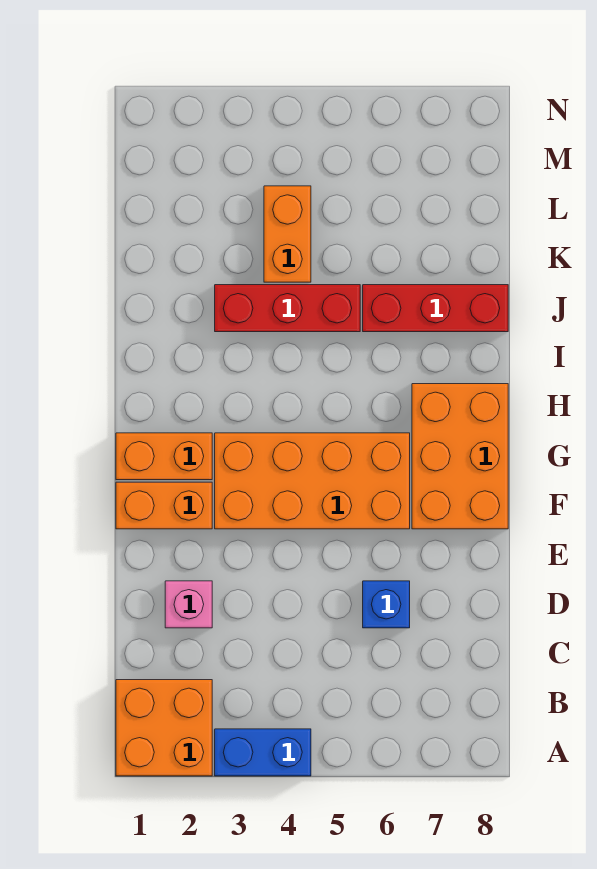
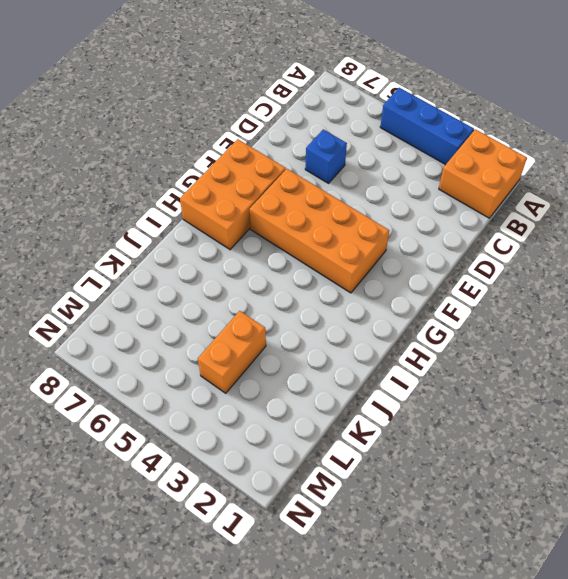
blue brick A3:A5 level 1 -> blue brick A3:A4 level 1
none -> pink brick D2 level 1
none -> orange brick F1:F2 level 1

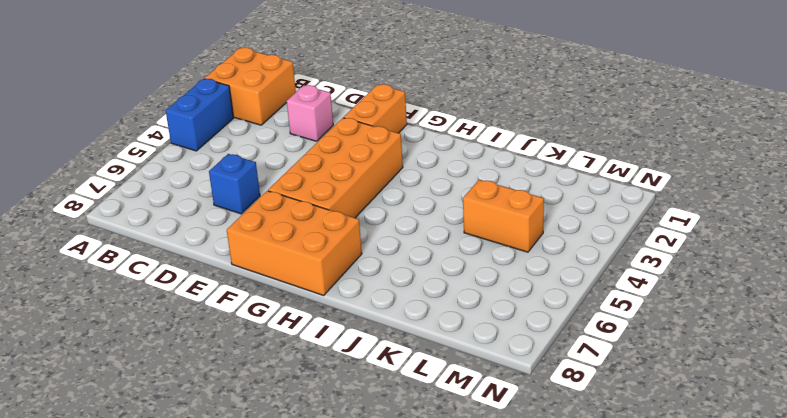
none -> orange brick G1:G2 level 1
none -> red brick J3:J5 level 1

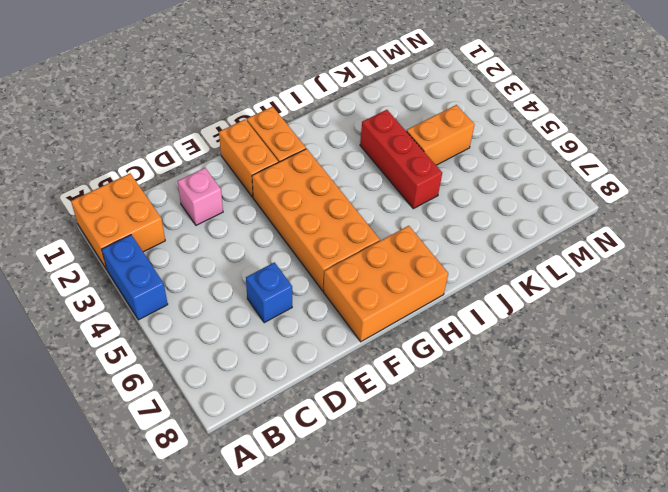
none -> red brick J6:J8 level 1

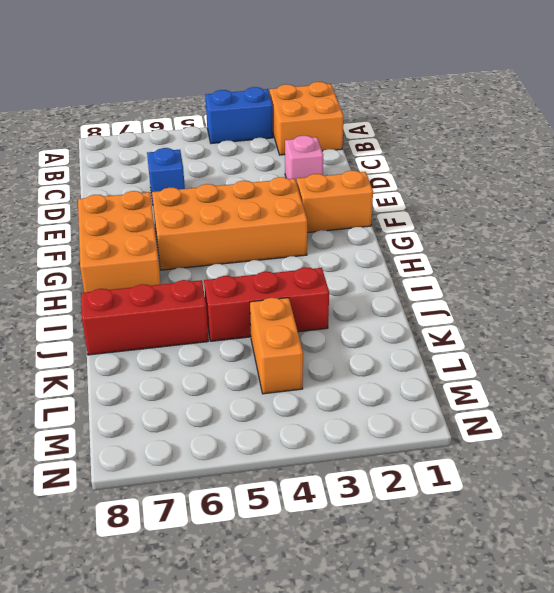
none -> orange brick G1:G2 level 1

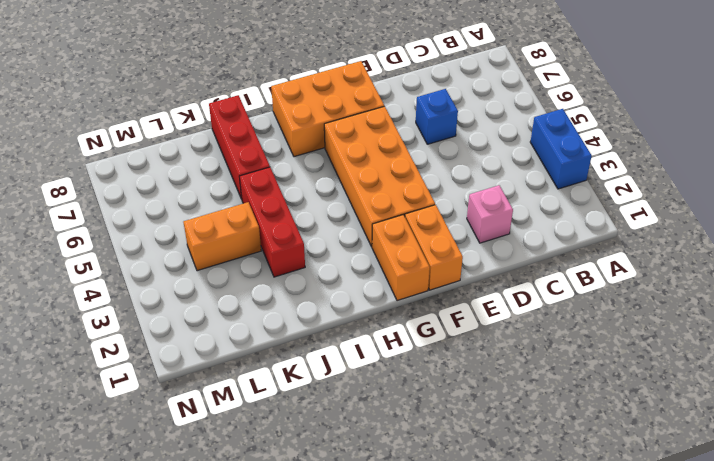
none -> orange brick A1:B2 level 1

